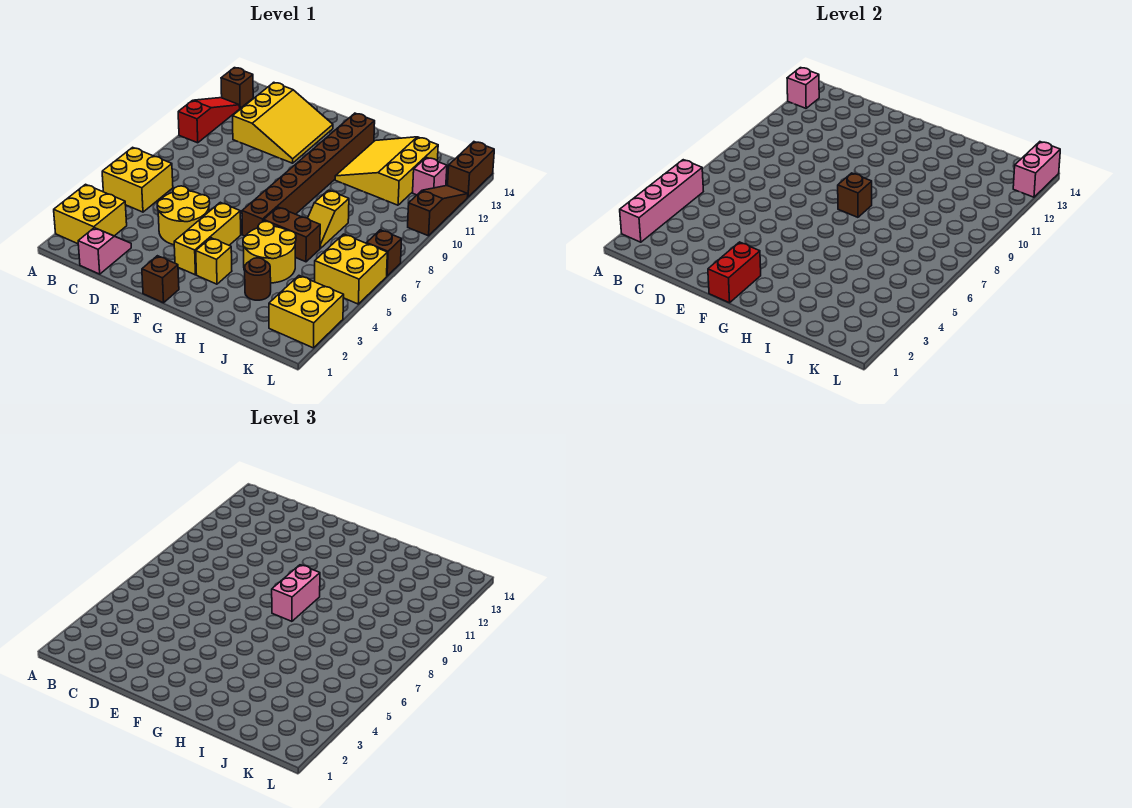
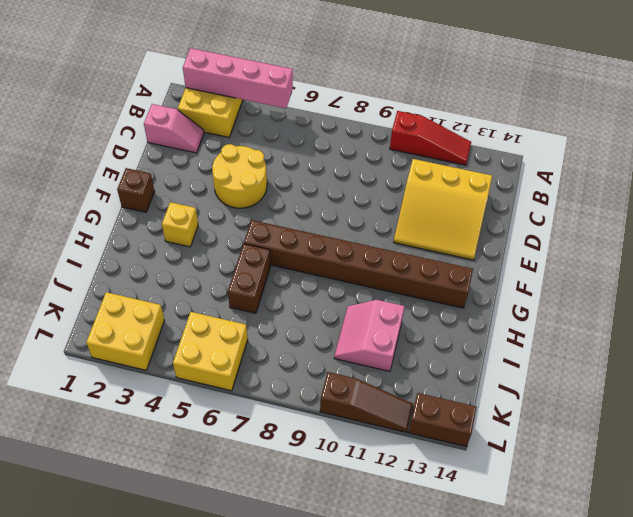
pink slope I10:J11 level 1 top 11 -> yellow slope H11:J13 level 1 top J
none -> yellow brick A5:B6 level 1
none -> brown brick A13 level 1
none -> yellow brick F3:F5 level 1

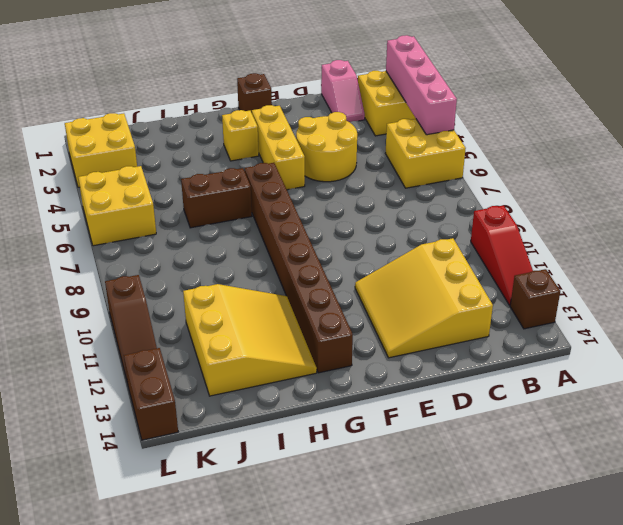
none -> yellow round brick H4:I5 level 1
none -> brown round brick I3 level 1
none -> yellow slope I7:I8 level 1 top 8

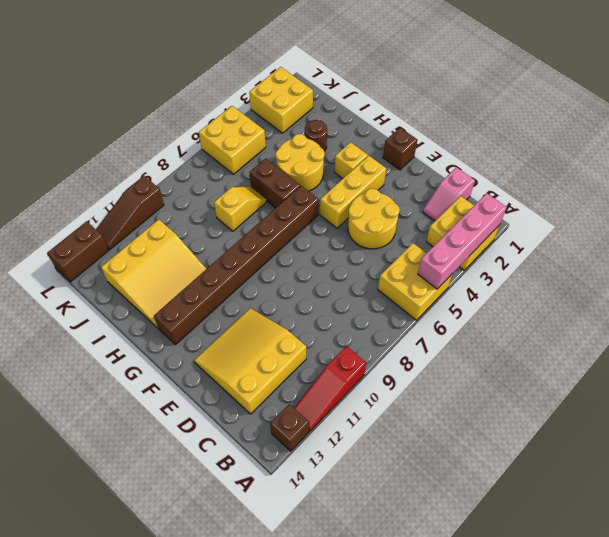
none -> pink brick K12 level 1
none -> brown brick L7 level 1
none -> pink brick A13 level 2

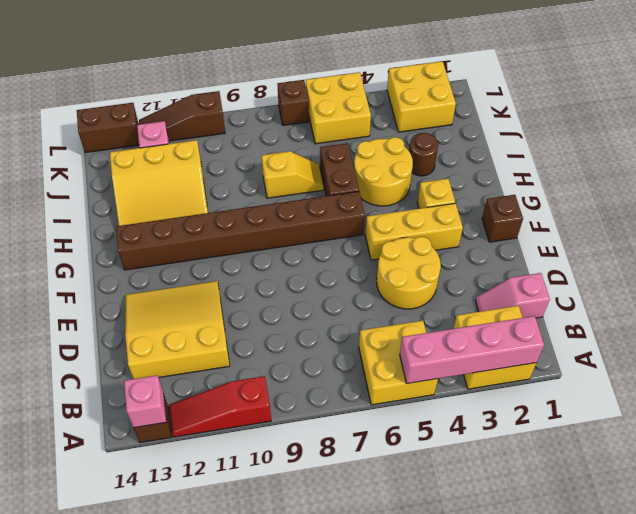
none -> red brick F1:F2 level 2
none -> brown brick G8 level 2
none -> pink brick L13:L14 level 2

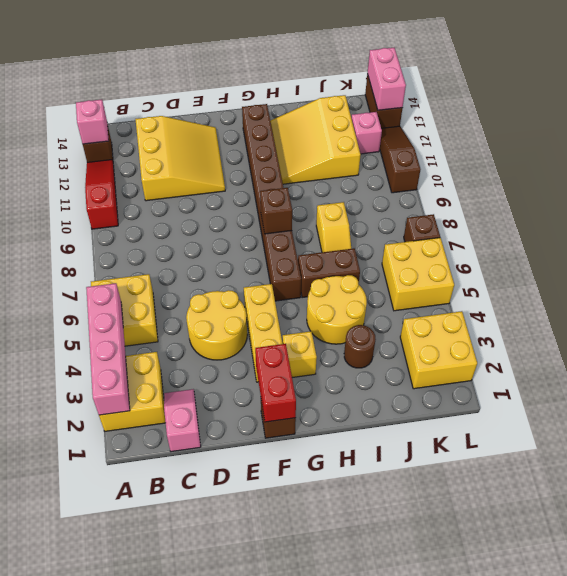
none -> pink brick G8:G9 level 3

